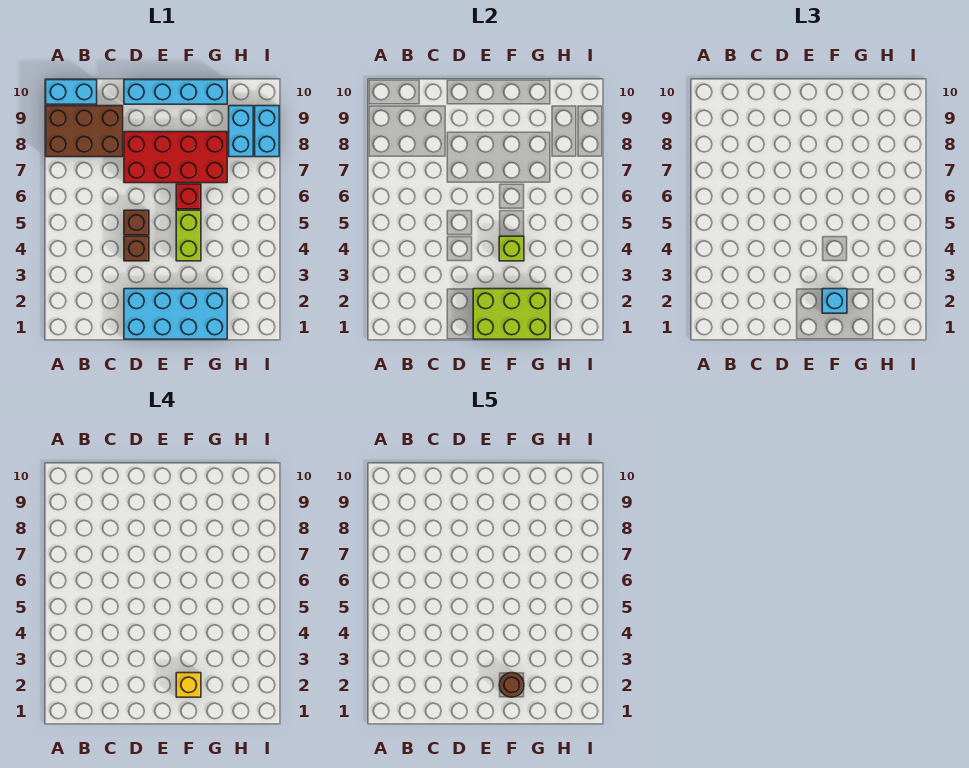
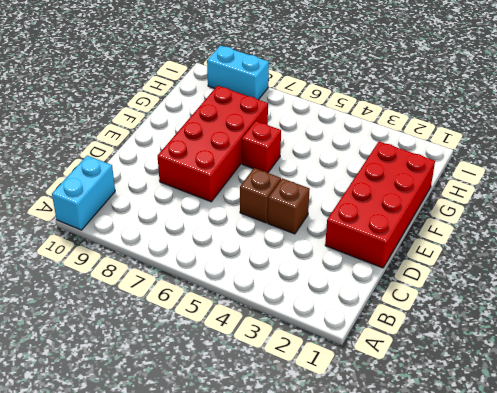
red brick D1:G2 level 1 -> cyan brick D1:G2 level 1
none -> brown brick A8:C9 level 1
none -> cyan brick D10:G10 level 1
none -> lime brick F4:F5 level 1

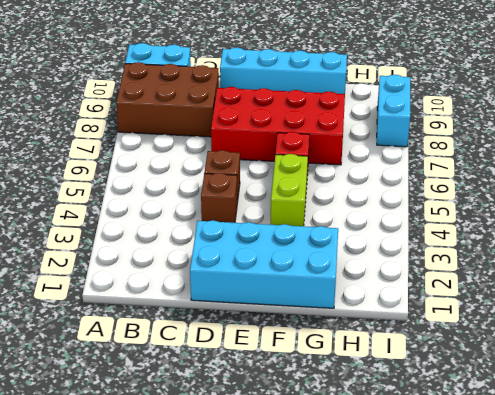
none -> cyan brick H8:H9 level 1
none -> lime brick E1:G2 level 2
none -> lime brick F4 level 2

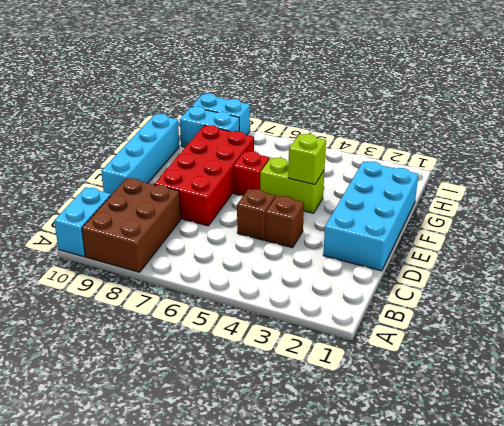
none -> lime brick E1:G2 level 2
none -> cyan brick F2 level 3
none -> yellow brick F2 level 4

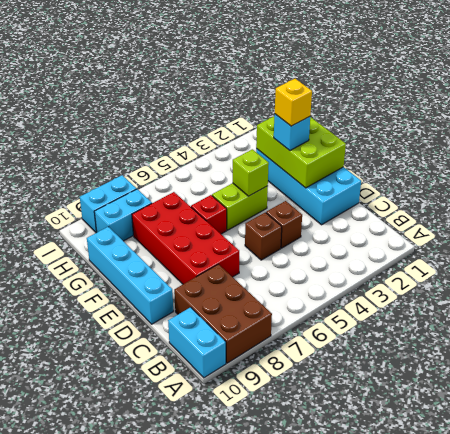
none -> brown round brick F2 level 5

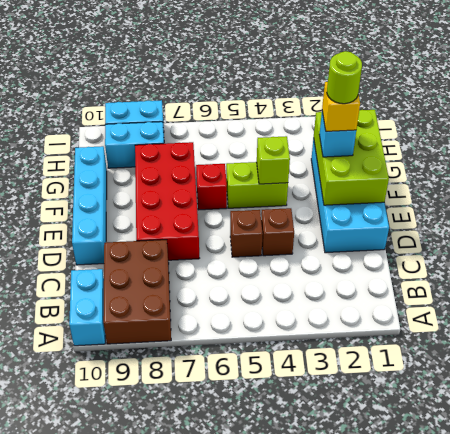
lime round brick F2 level 5 -> brown round brick F2 level 5

